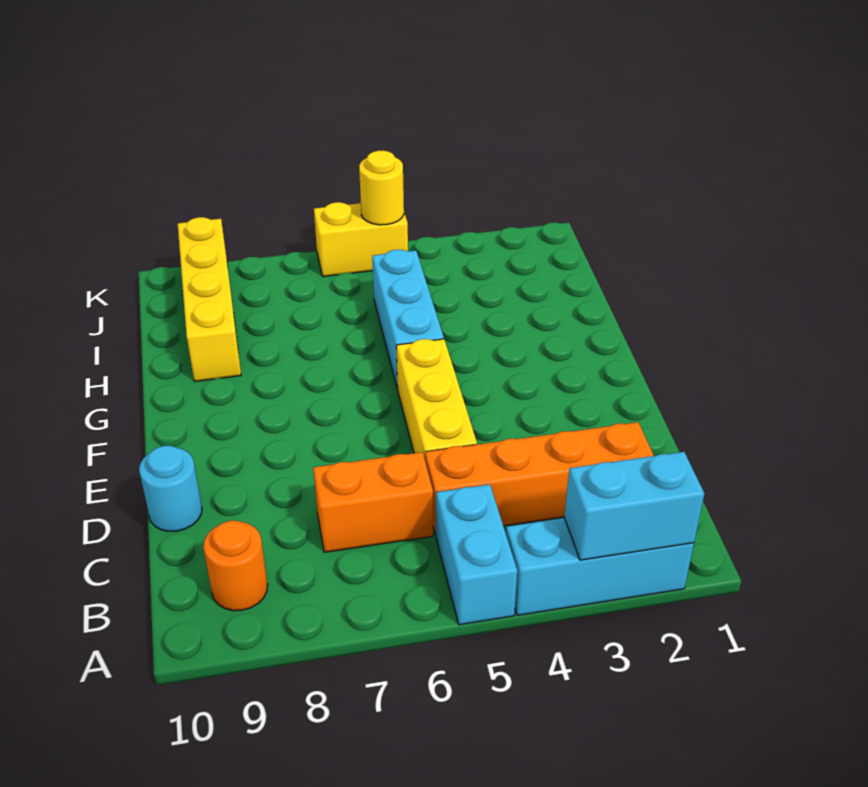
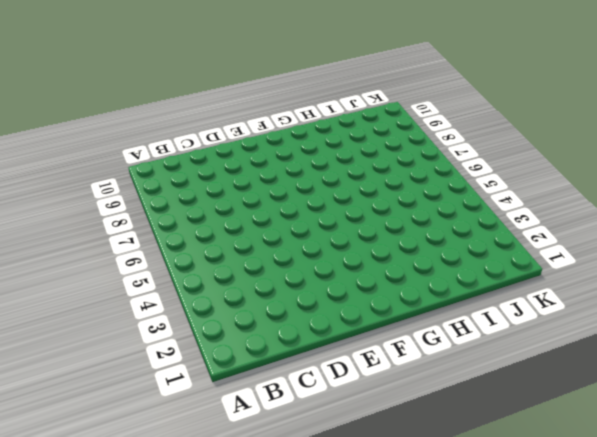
none -> cyan brick A2:A4 level 1
none -> cyan brick A5:B5 level 1
none -> orange round brick B9 level 1

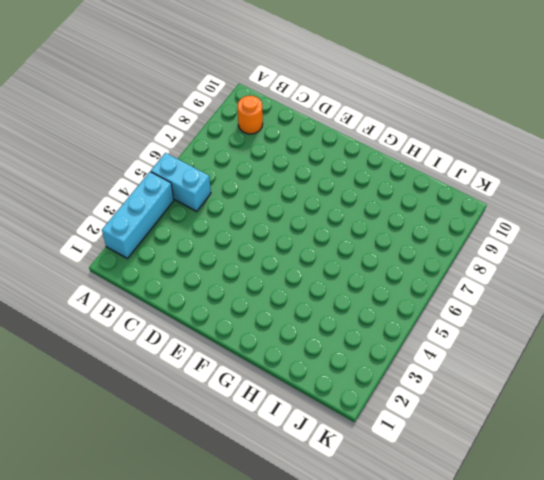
none -> orange brick C2:C5 level 1
none -> orange brick C6:C7 level 1
none -> yellow brick D5:F5 level 1

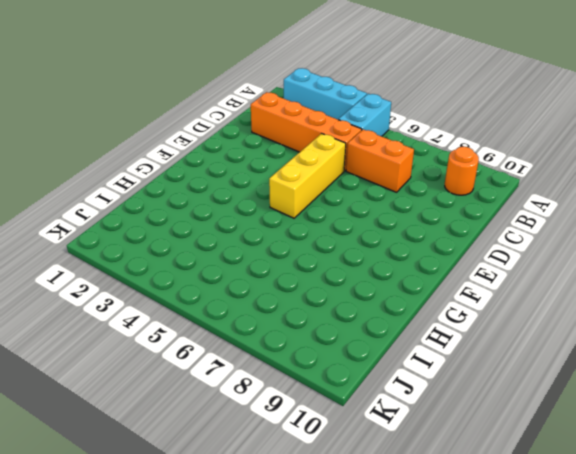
none -> cyan round brick D10 level 1
none -> cyan brick G5:I5 level 1
none -> yellow brick H9:K9 level 1

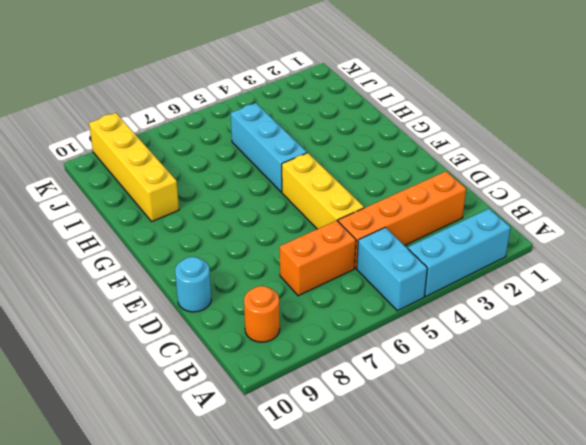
none -> yellow brick K5:K6 level 1
none -> cyan brick A2:A3 level 2
none -> yellow round brick K5 level 2

